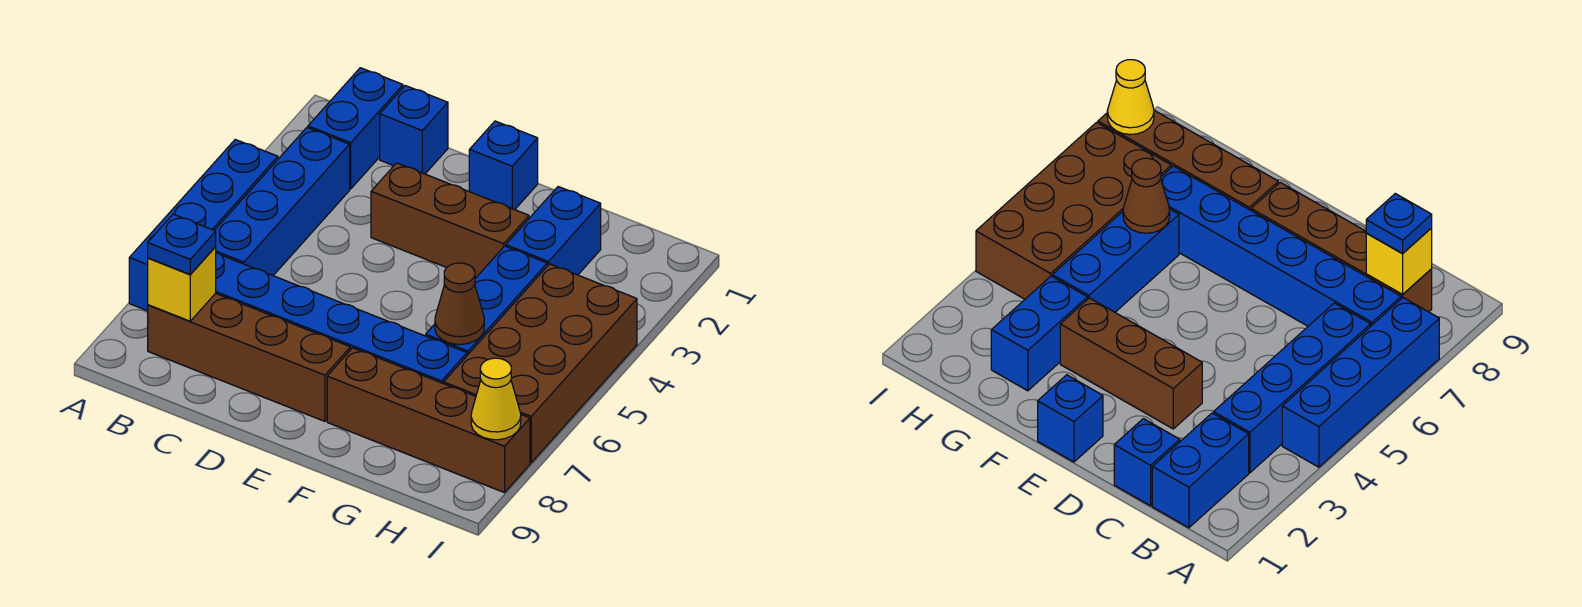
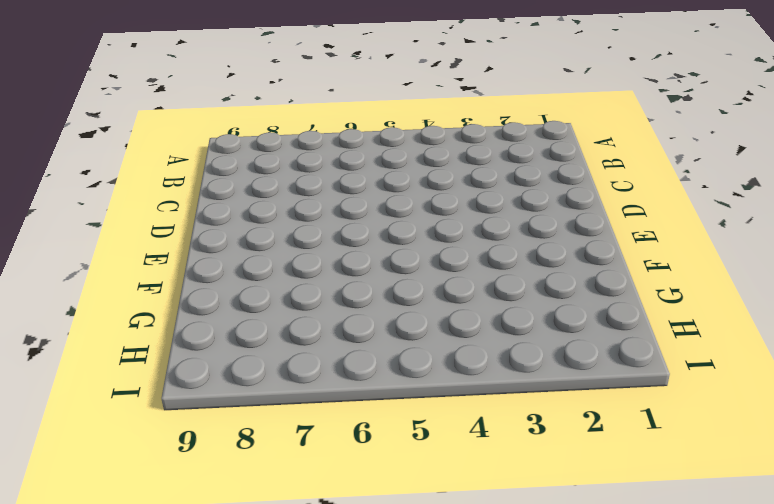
none -> blue brick A4:A7 level 1
none -> blue brick B1:B2 level 1
none -> blue brick B3:B6 level 1

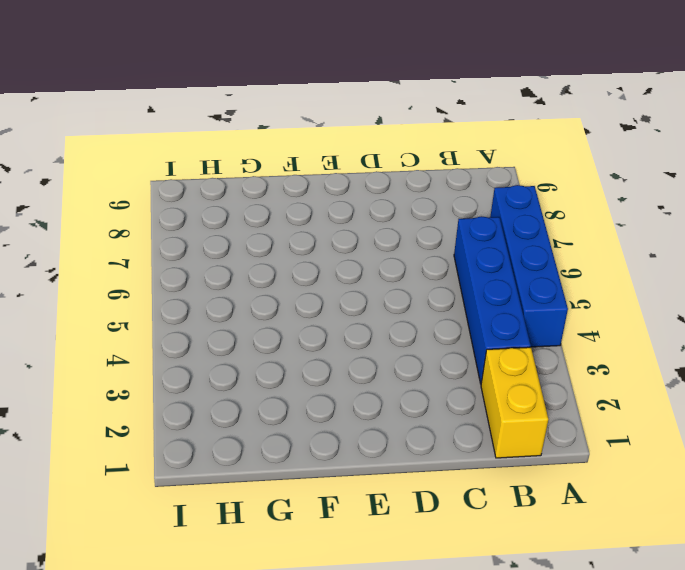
yellow brick B1:B2 level 1 -> blue brick B1:B2 level 1
none -> blue brick B7:G7 level 1
none -> brown brick B8:E8 level 1
none -> blue brick C1 level 1

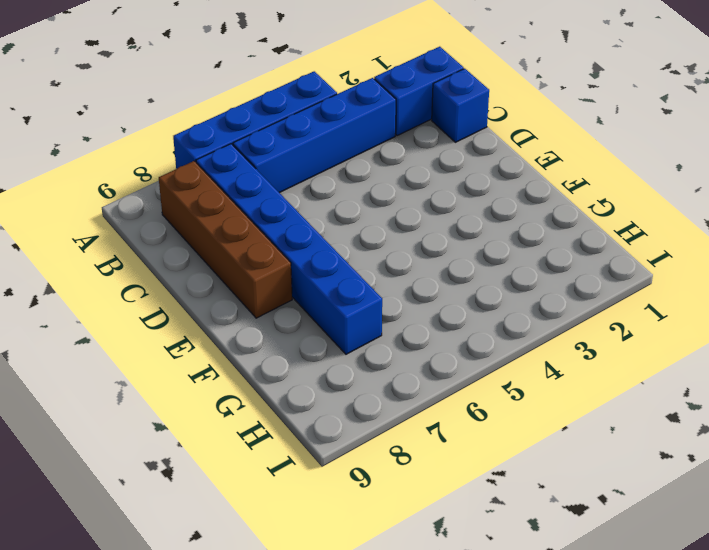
none -> brown brick D3:F3 level 1
none -> blue brick E1 level 1
none -> brown brick F8:I8 level 1

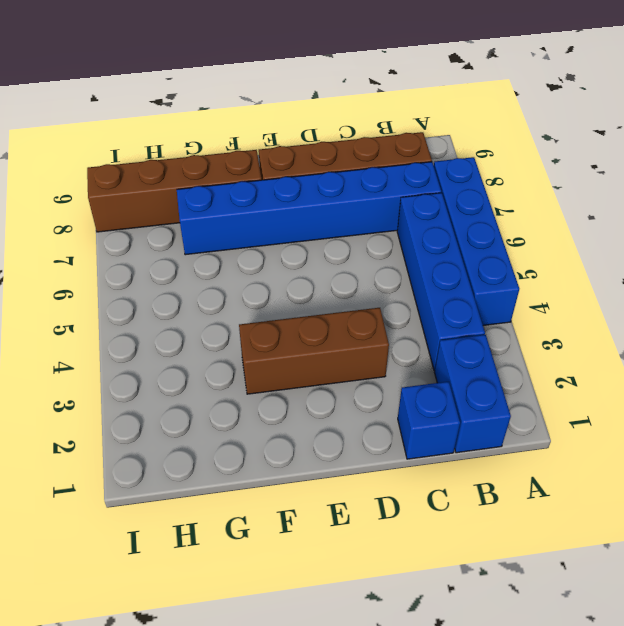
none -> blue brick E1 level 1
none -> blue brick G2:G3 level 1
none -> blue brick G4:G6 level 1

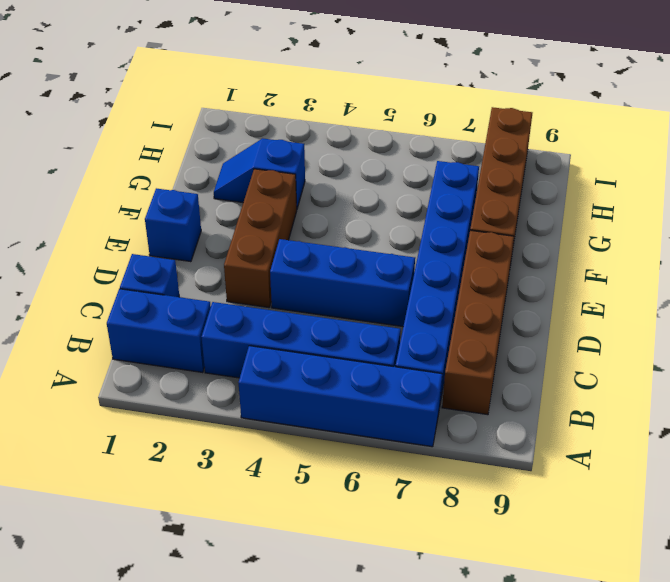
blue brick D4:D6 level 1 -> blue brick G4:G6 level 1
blue slope G2:G3 level 1 top 3 -> blue brick G2:G3 level 1
none -> brown brick H4:I7 level 1
none -> yellow brick B8 level 2
none -> brown cone G6 level 2

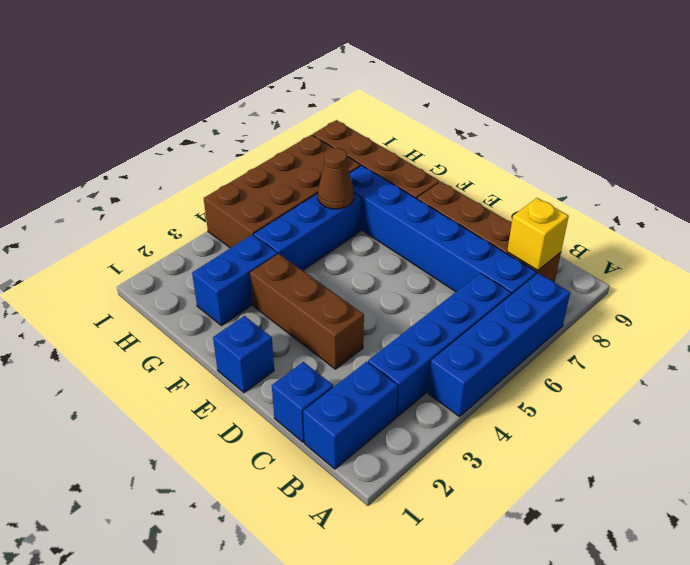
none -> yellow cone I8 level 2
none -> blue plate B8 level 3

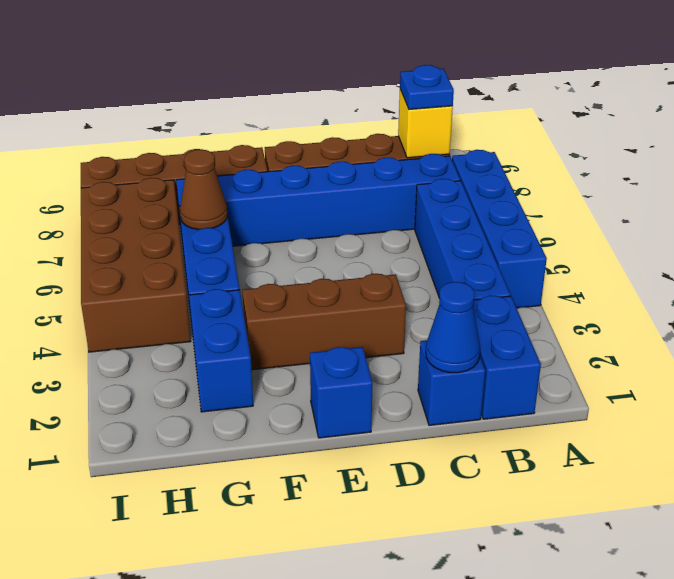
blue cone C1 level 2 -> none
none -> yellow cone I8 level 2

